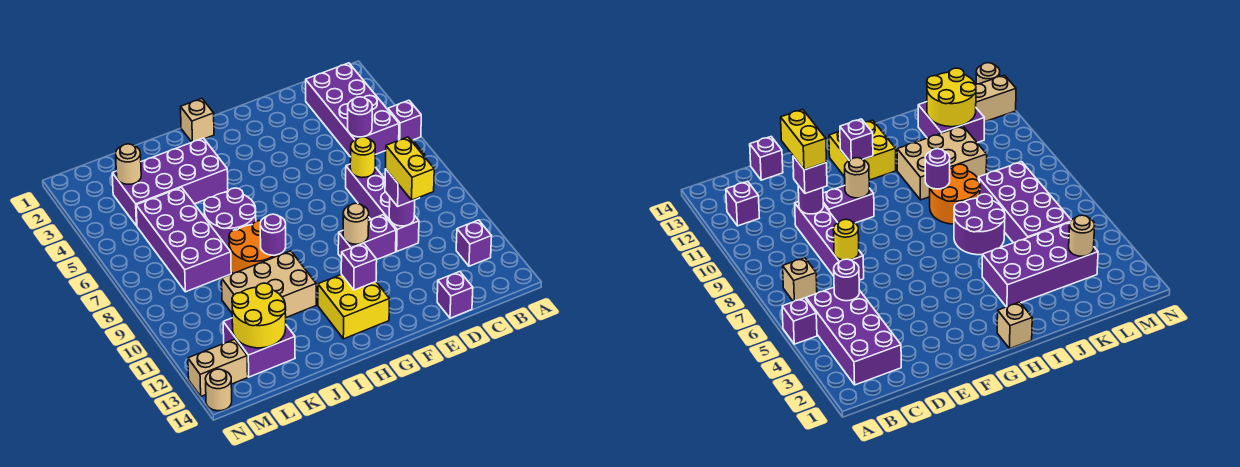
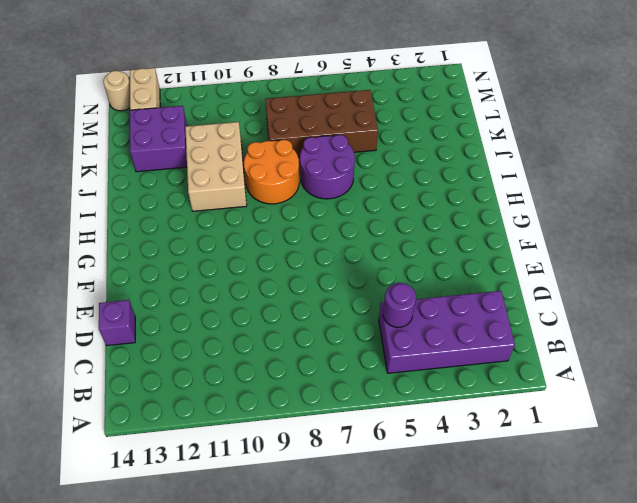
brown brick K5:L8 level 1 -> purple brick K5:L8 level 1
none -> purple brick A5 level 1
none -> tan brick B7 level 1
none -> purple brick B12 level 1

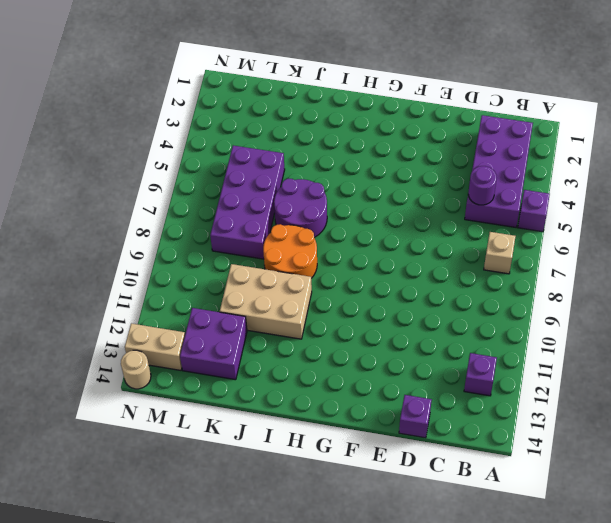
none -> purple brick D7:D10 level 1
none -> purple brick E10:F10 level 1
none -> yellow brick G12:H13 level 1

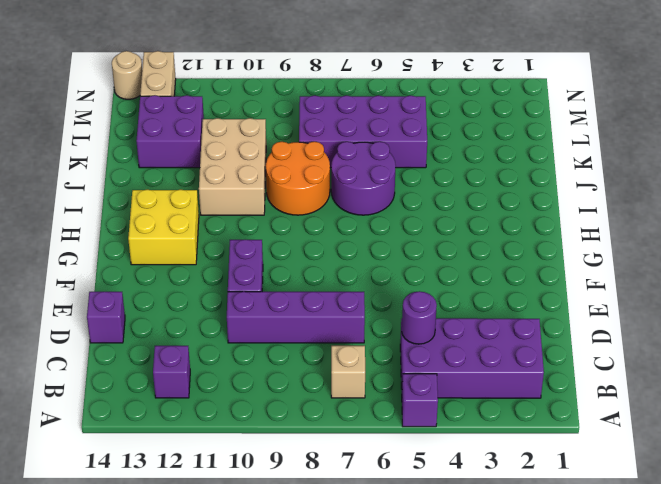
none -> tan brick H1 level 1
none -> purple brick I3:L4 level 1
none -> yellow round brick D7 level 2

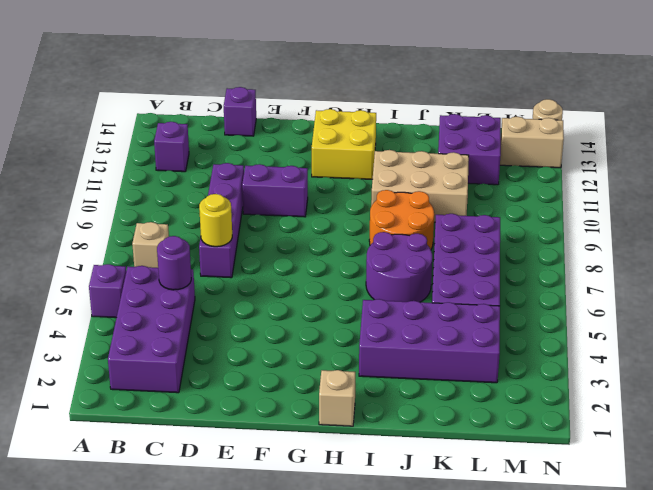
none -> purple round brick D10 level 2
none -> tan round brick F10 level 2
none -> purple brick G12 level 2

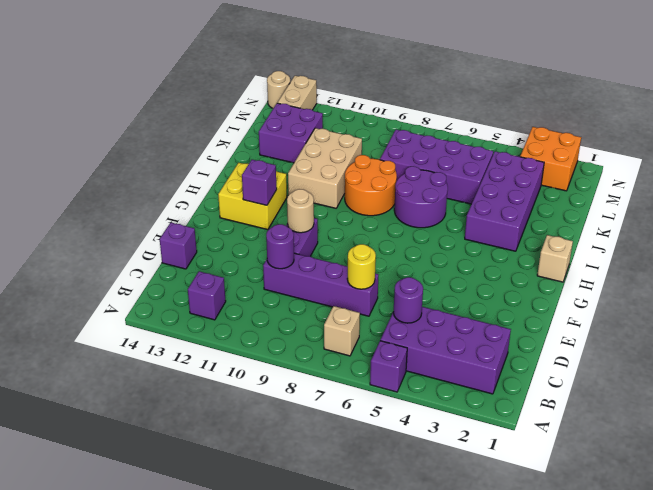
orange brick M2:N3 level 1 -> none
none -> purple round brick I9 level 2
none -> yellow round brick K12:L13 level 2
none -> tan round brick L3 level 2

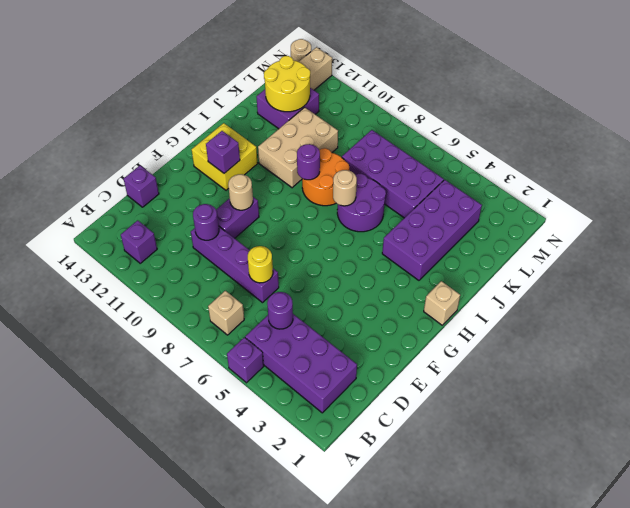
tan round brick I7 level 2 -> tan round brick L3 level 2
none -> purple brick D10 level 3
none -> yellow brick D10:D11 level 4

